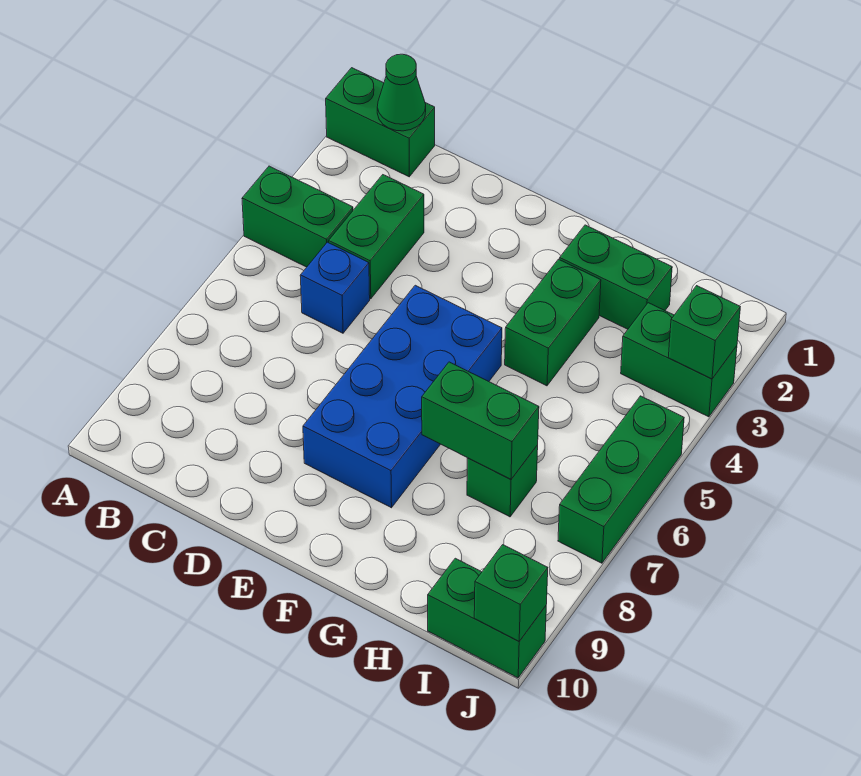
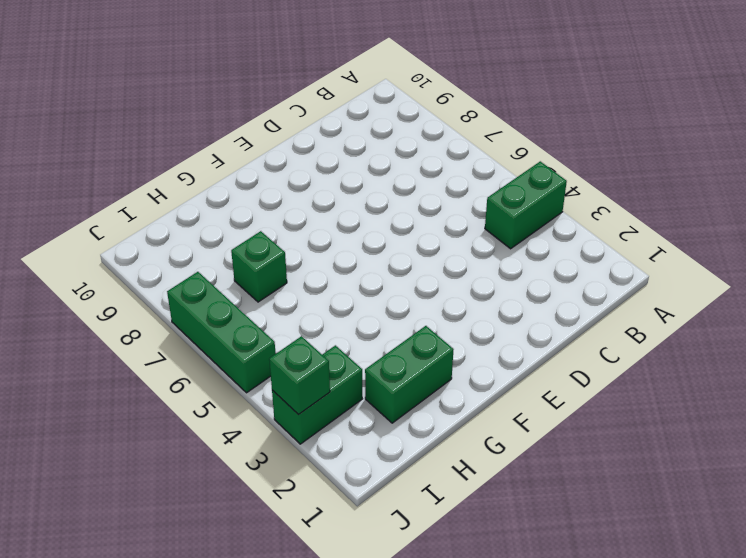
none -> green brick A1:B1 level 1
none -> green brick C3:C4 level 1
none -> blue brick C5 level 1

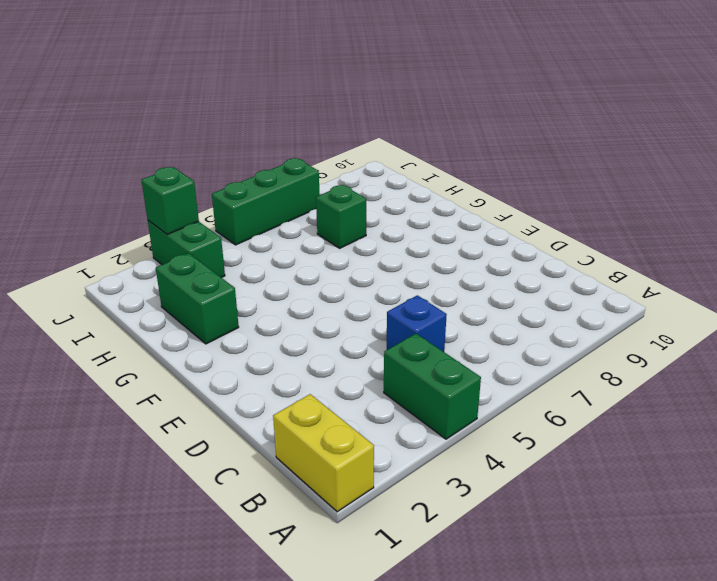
yellow brick A1:B1 level 1 -> green brick A1:B1 level 1
none -> green brick C3:C4 level 1
none -> blue brick E5:F8 level 1
none -> green brick G3:G4 level 1

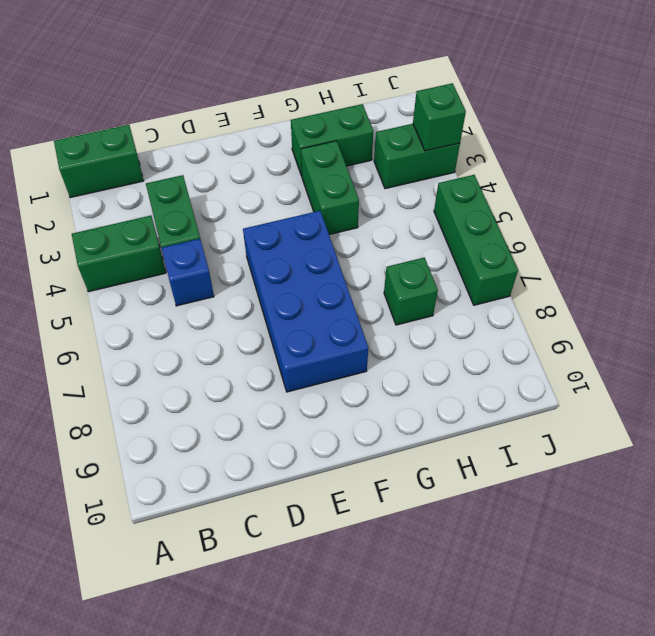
none -> green brick I10:J10 level 1
none -> green cone B1 level 2
none -> green brick G7:H7 level 2

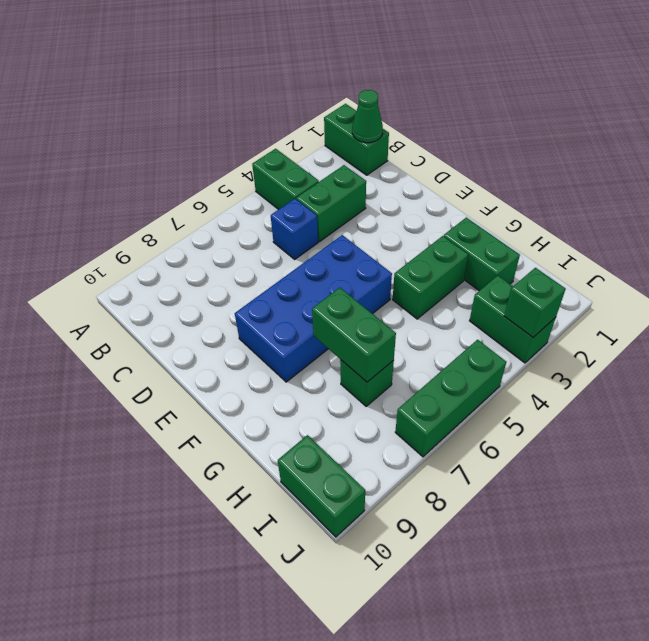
none -> green brick J10 level 2

